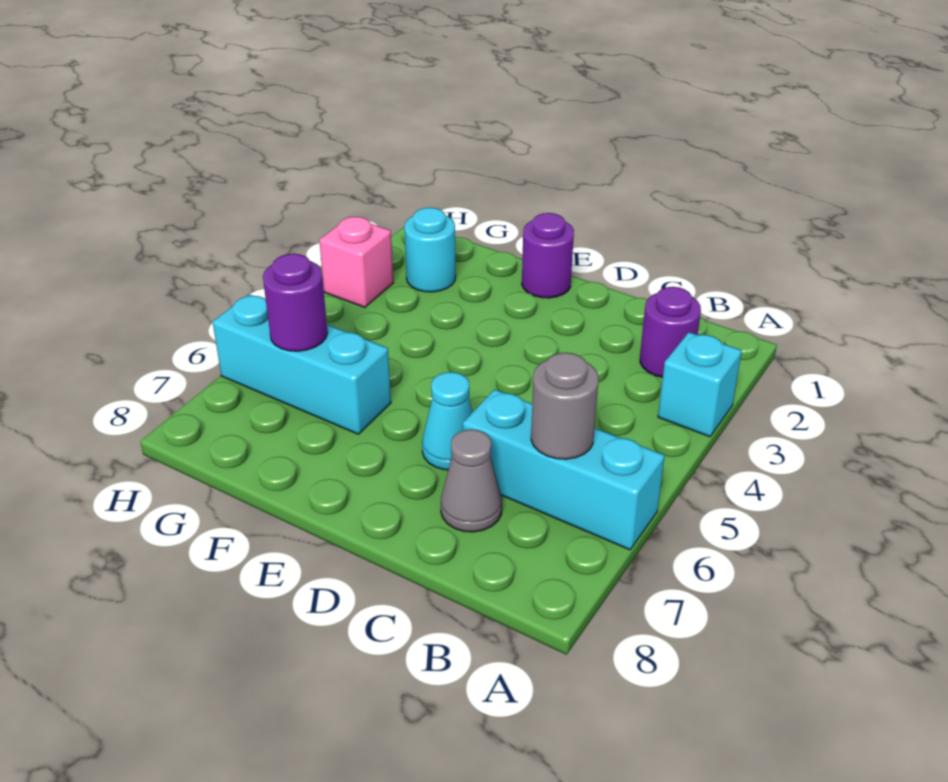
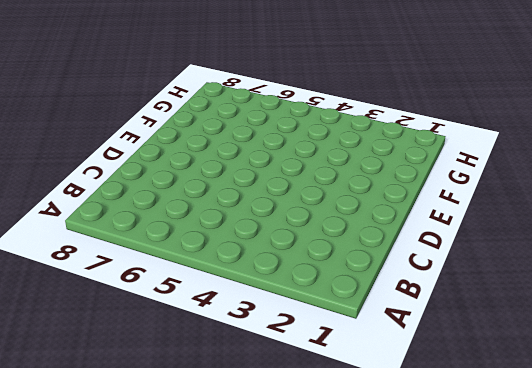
none -> cyan brick A3 level 1
none -> cyan brick A6:C6 level 1

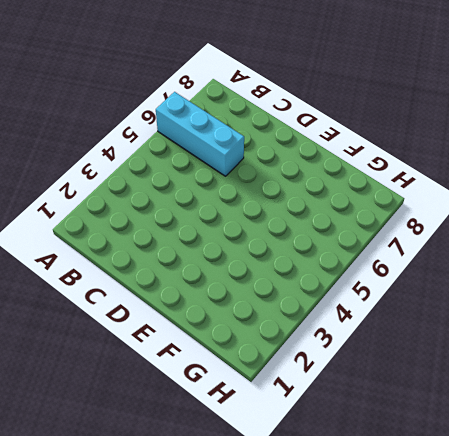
none -> cyan brick A3 level 1
none -> purple round brick B2 level 1

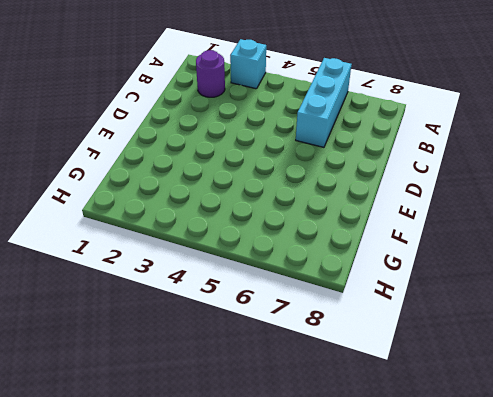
none -> grey cone C7 level 1
none -> cyan cone D6 level 1

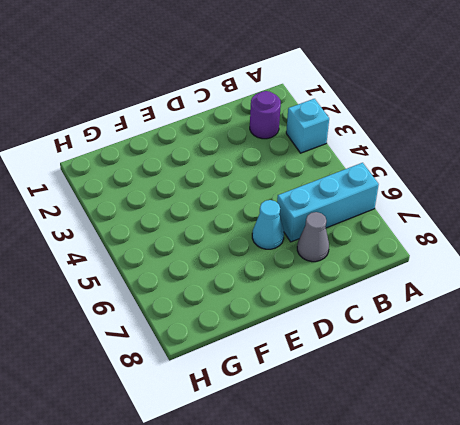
none -> purple round brick E1 level 1
none -> cyan brick F6:H6 level 1

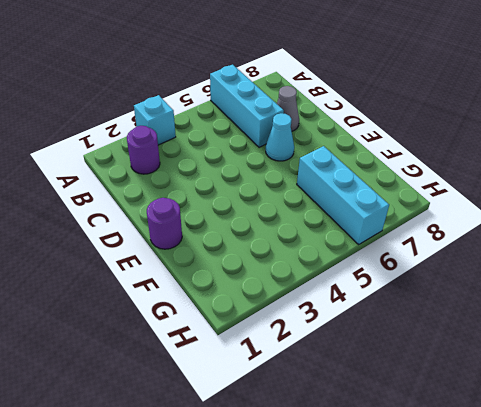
none -> cyan round brick G2 level 1
none -> pink brick H3 level 1

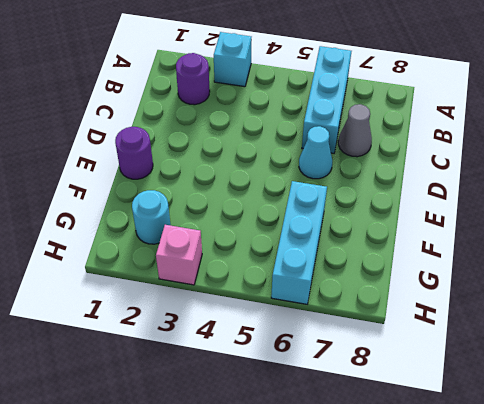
none -> grey round brick B6 level 2
none -> purple round brick G6 level 2

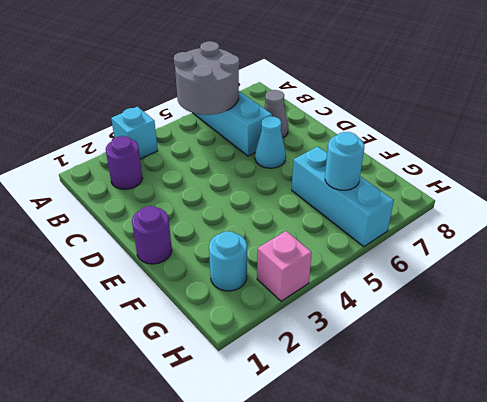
grey round brick A5:B6 level 2 -> grey round brick B6 level 2
cyan round brick G6 level 2 -> purple round brick G6 level 2

